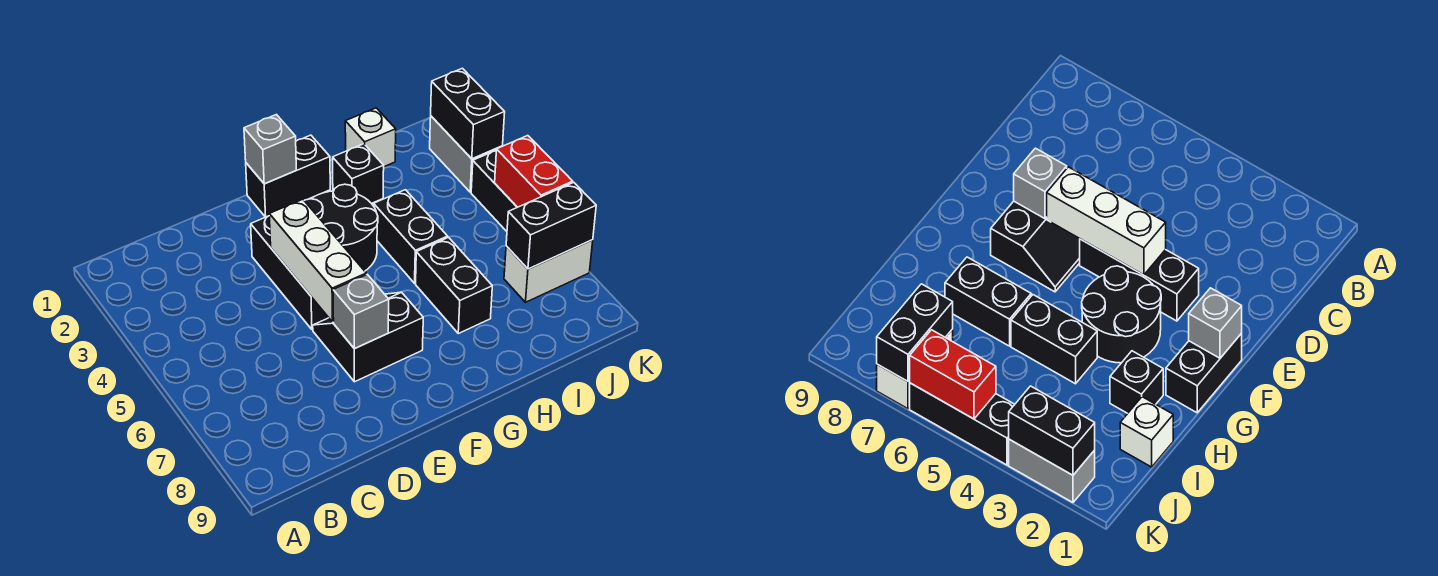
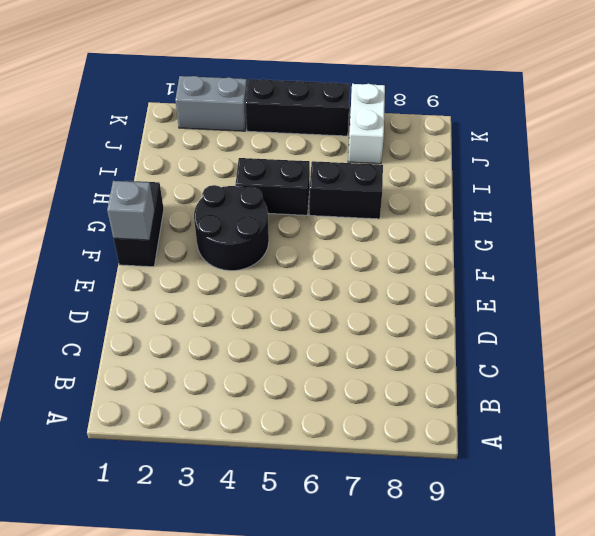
none -> black brick E3:E5 level 1
none -> black slope E6:F7 level 1 top 7
none -> black brick H2 level 1

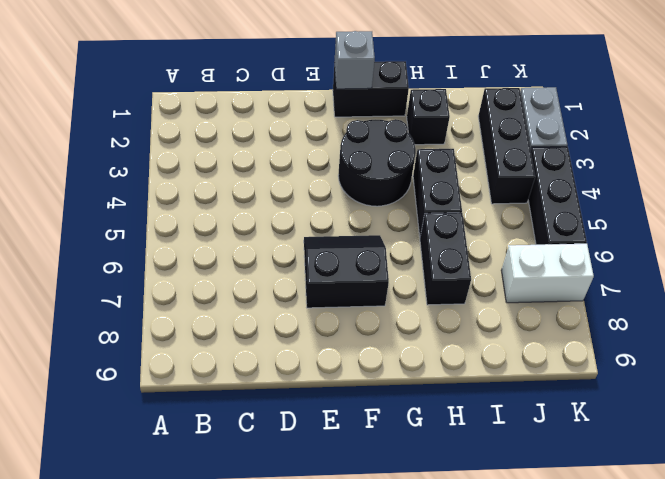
black brick J2:J4 level 1 -> black brick E3:E5 level 1
none -> white brick I1 level 1
none -> white brick E4:E6 level 2
none -> grey brick E7 level 2

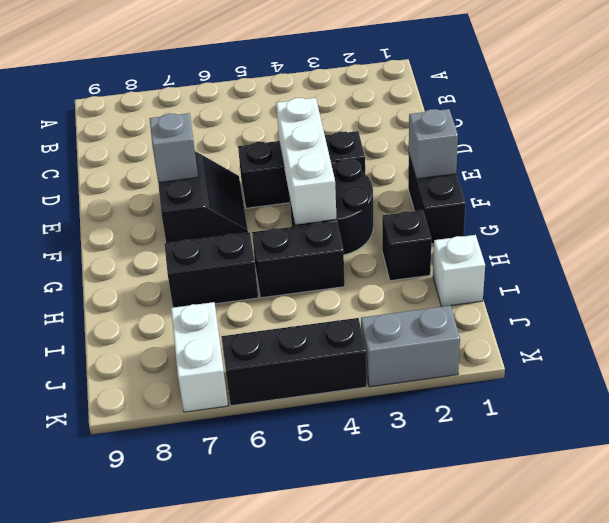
white brick E4:G4 level 2 -> white brick E4:E6 level 2
none -> black brick J7:K7 level 2
none -> black brick K2:K3 level 2
none -> red brick K5:K6 level 2

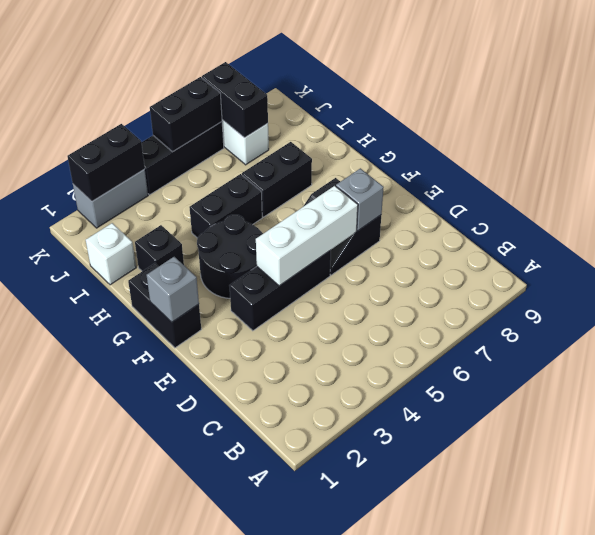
black brick K5:K6 level 2 -> red brick K5:K6 level 2

